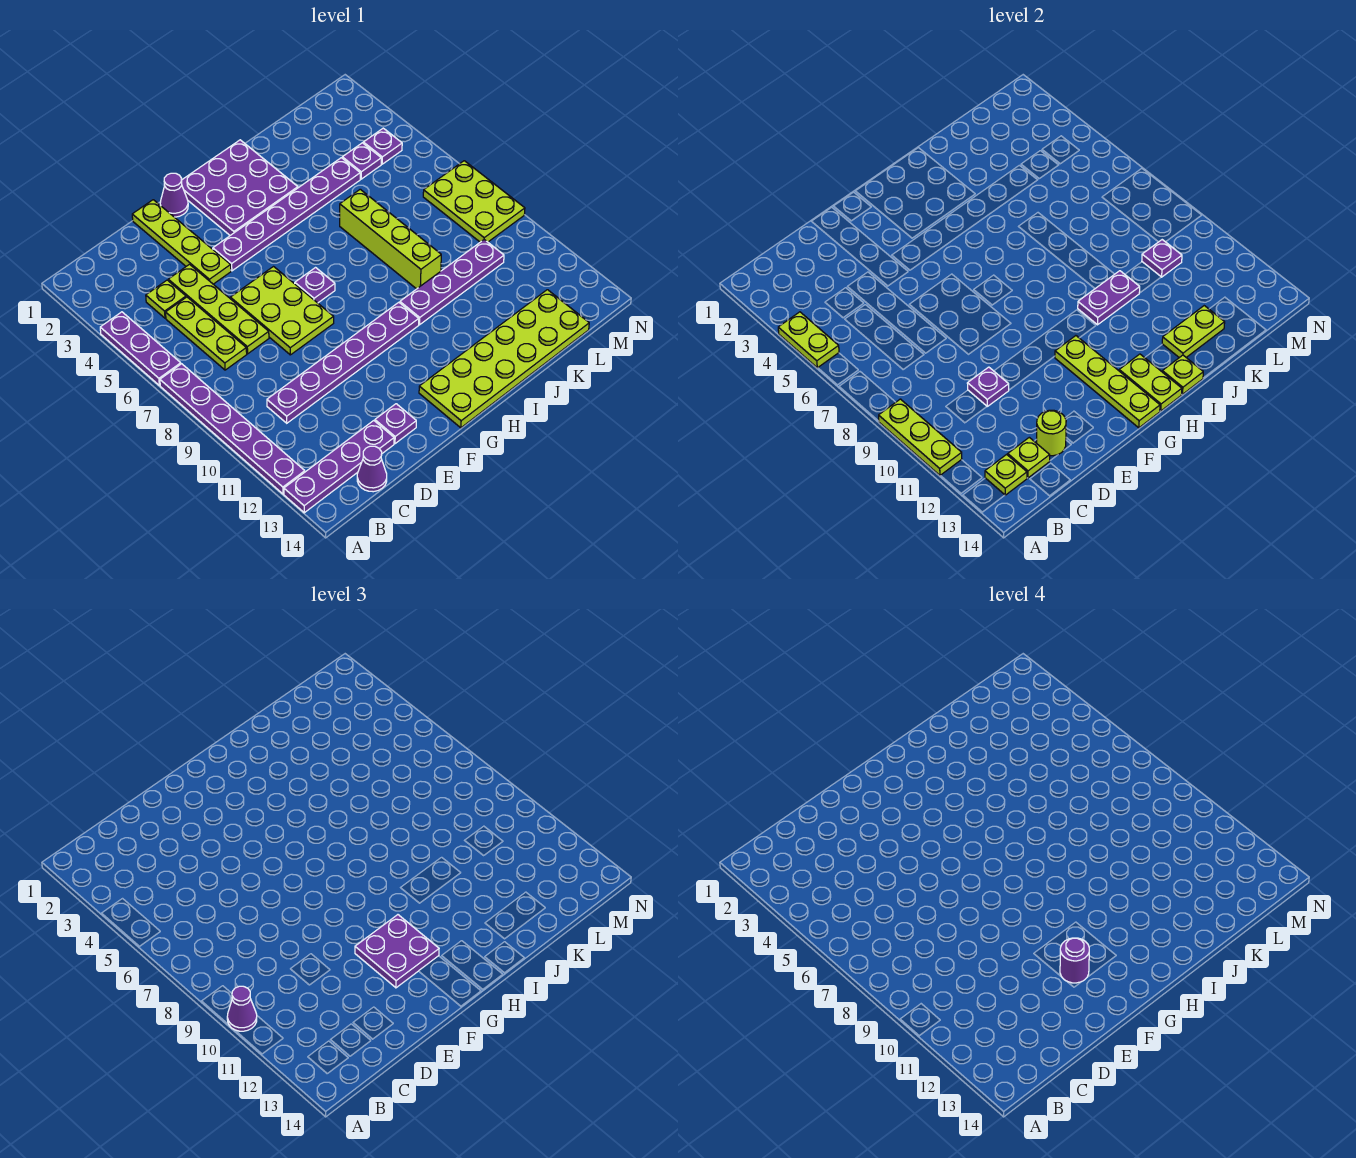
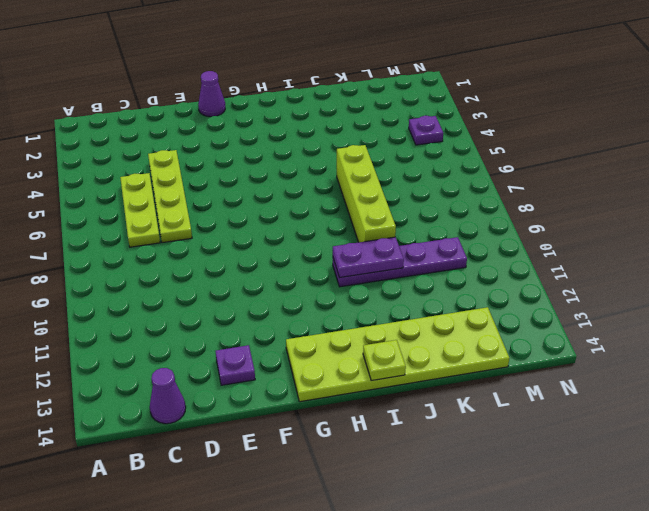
none -> purple plate A4:A6 level 1
none -> purple plate A7:A12 level 1
none -> purple plate A13:D13 level 1
none -> lime plate C4 level 1

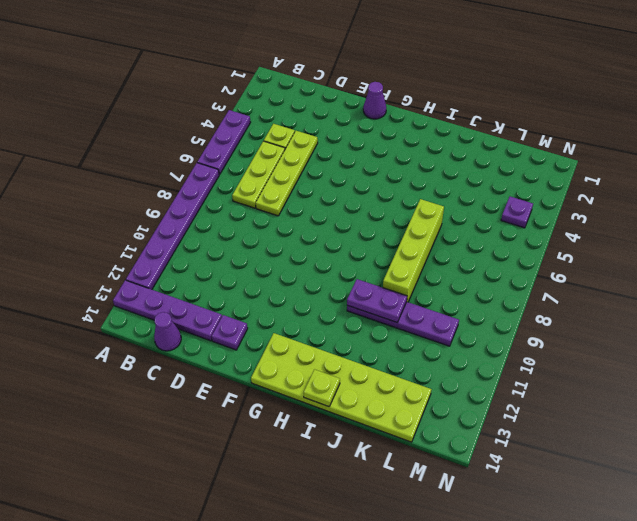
none -> purple plate C10:H10 level 1
none -> lime plate E1:E4 level 1
none -> lime plate E6:F8 level 1
none -> purple plate F4:K4 level 1

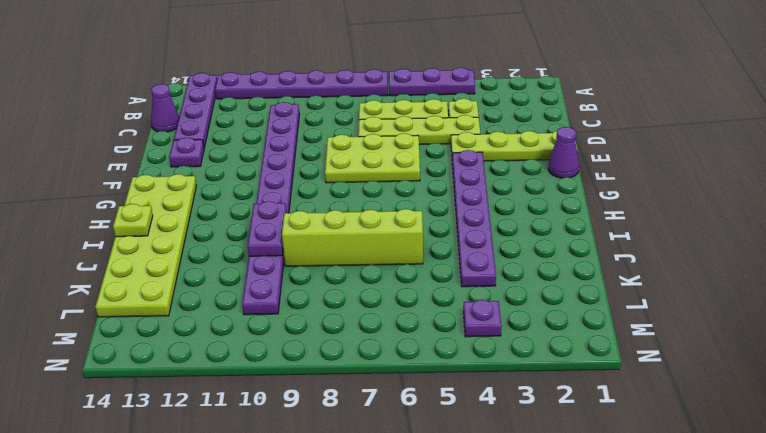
none -> purple plate G1:I3 level 1
none -> purple plate G7 level 1
none -> purple plate L4 level 1
none -> lime plate M7:N9 level 1

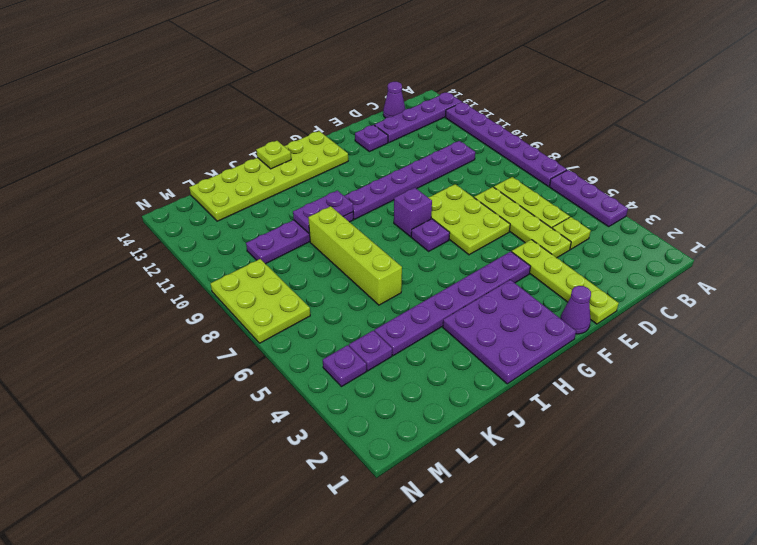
purple brick G8 level 1 -> none
none -> lime plate A4:A5 level 2
none -> lime plate A9:A11 level 2
none -> lime plate B13 level 2
none -> lime plate C13 level 2

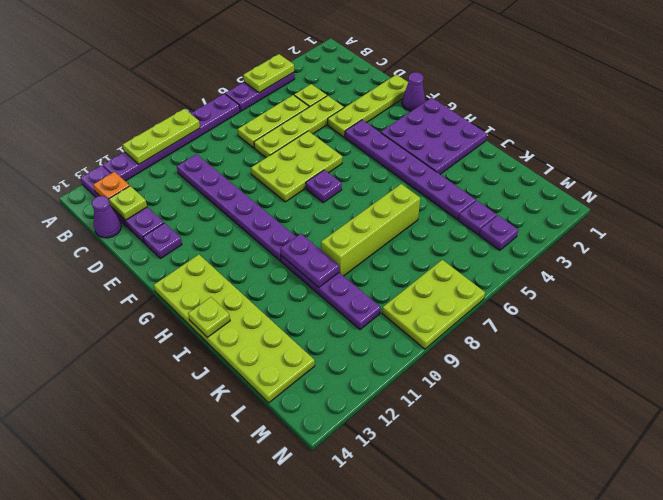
orange plate B13 level 2 -> lime plate B13 level 2
none -> purple plate D10 level 2
none -> lime round brick D13 level 2
none -> lime plate G11:G14 level 2
none -> lime plate H13:H14 level 2

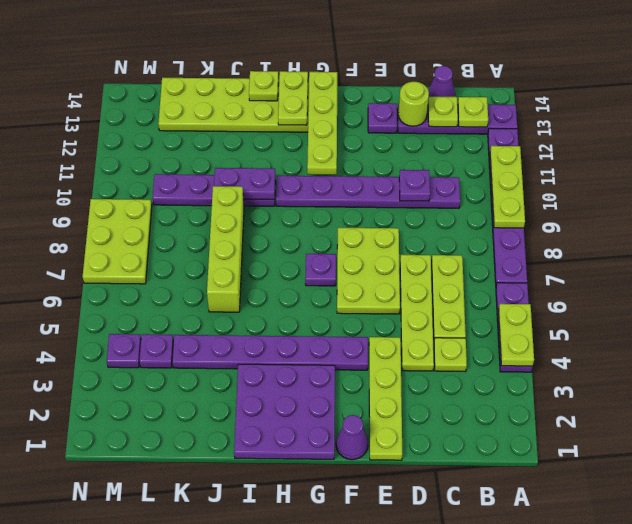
none -> lime plate J13:K13 level 2
none -> purple plate L10 level 2
none -> purple cone A10 level 3
none -> purple plate F11:G12 level 3

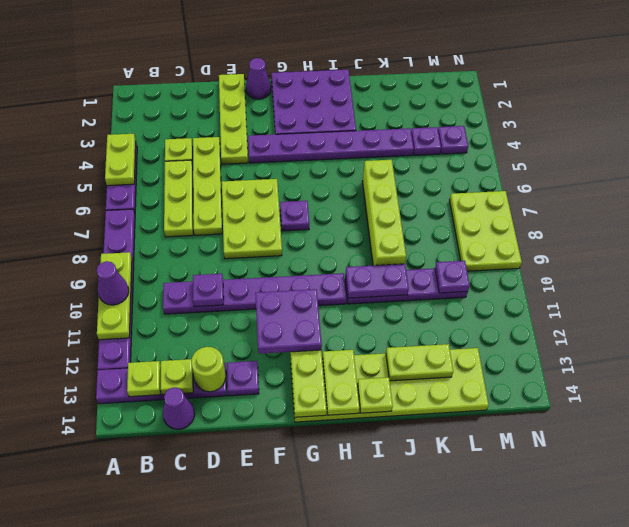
none -> purple round brick F12 level 4

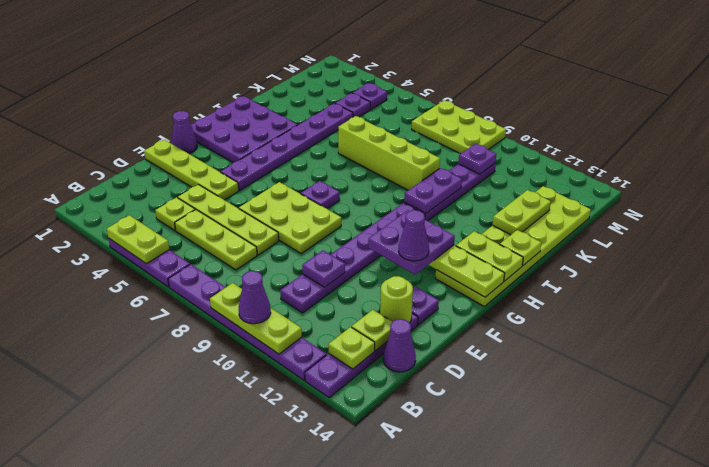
purple cone F12 level 4 -> purple round brick F12 level 4

